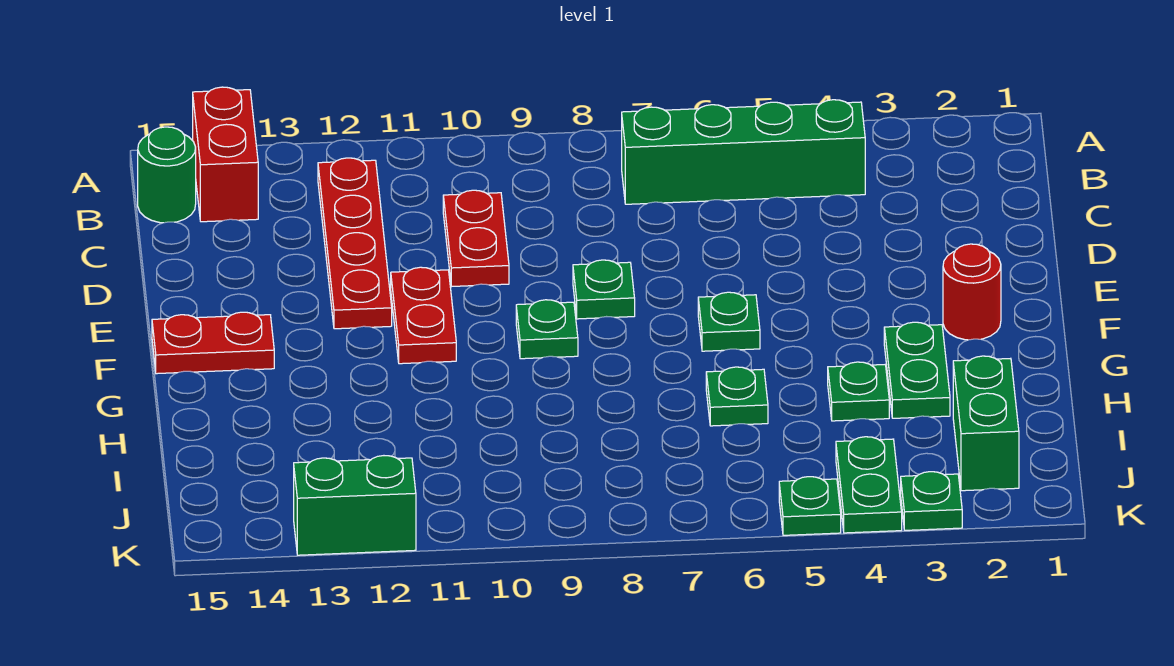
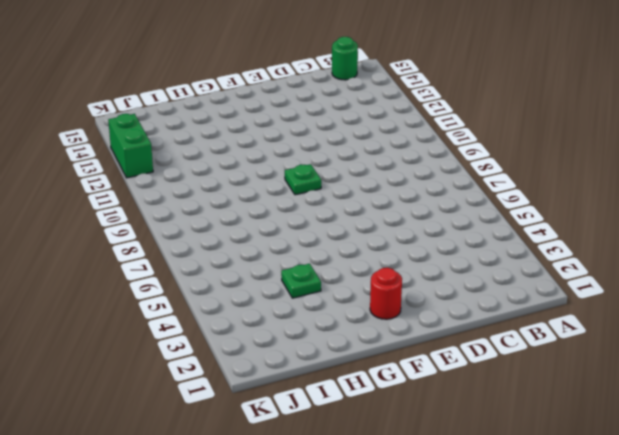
none -> red brick A14:B14 level 1
none -> green brick B4:B7 level 1
none -> red plate B12:E12 level 1

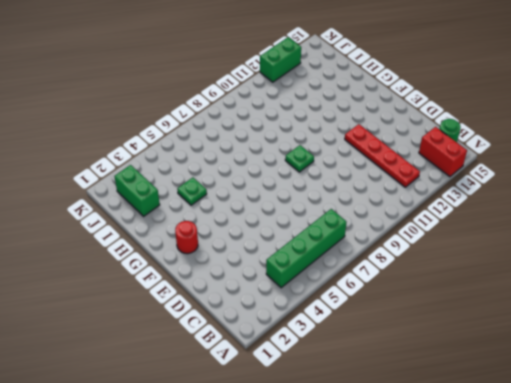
none -> red plate C10:D10 level 1
none -> green plate E8 level 1
none -> red plate E11:F11 level 1

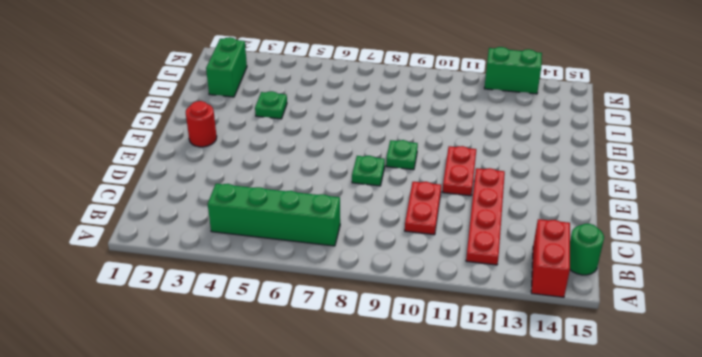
none -> green plate F6 level 1
none -> red plate F14:F15 level 1
none -> green plate G3:H3 level 1

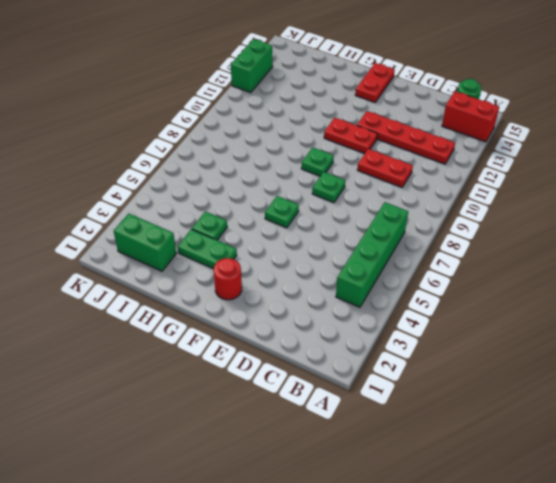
none -> green plate H6 level 1
none -> green plate J4:K4 level 1
none -> green plate K3 level 1

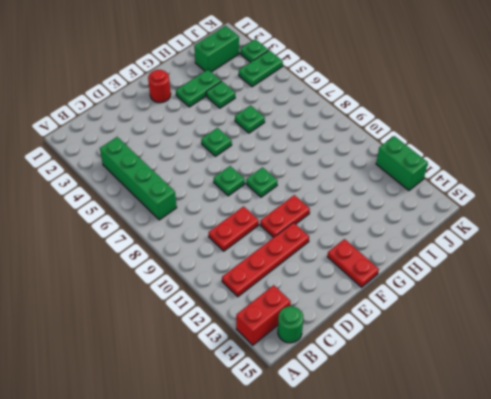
none -> green plate K5 level 1

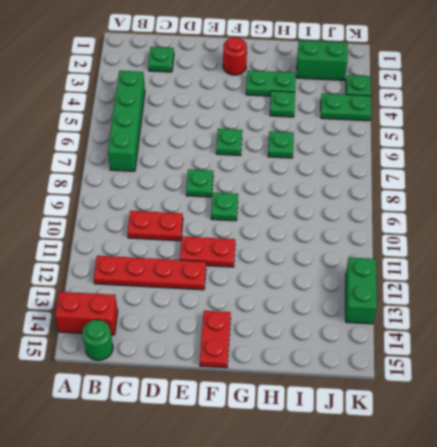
green plate C2 level 1 -> green plate K5 level 1

